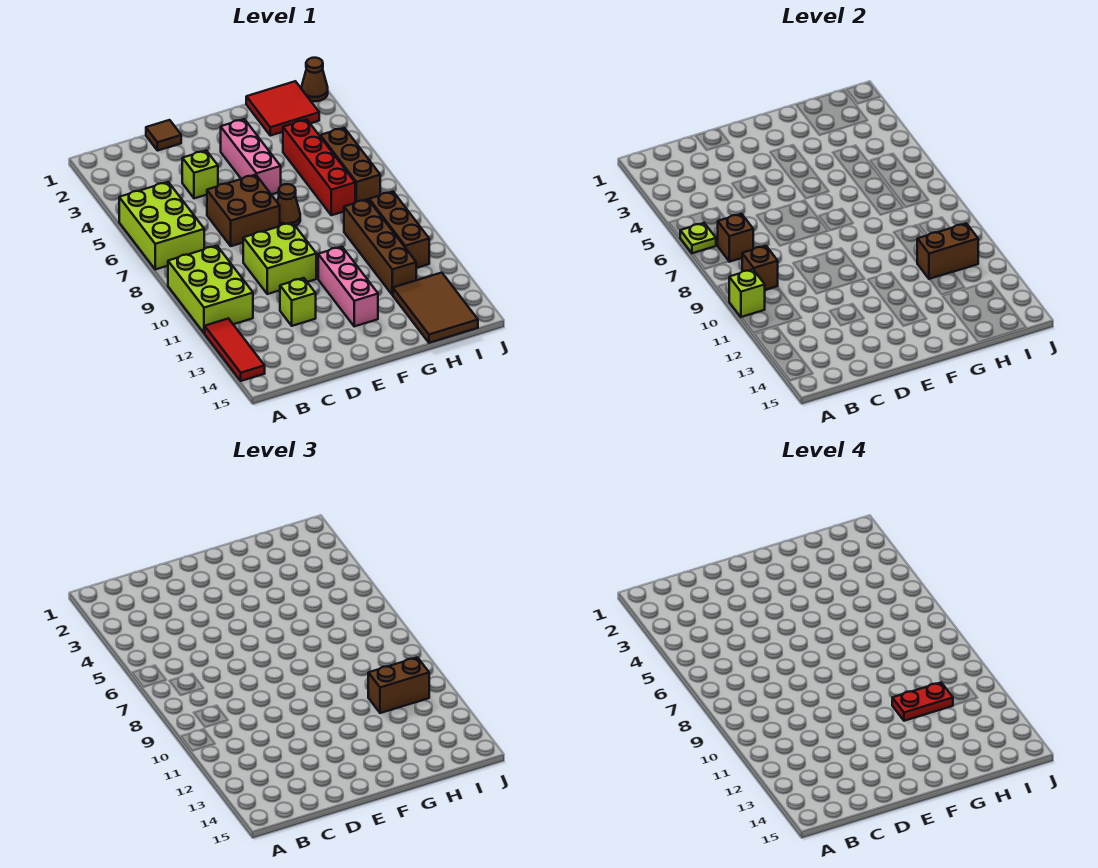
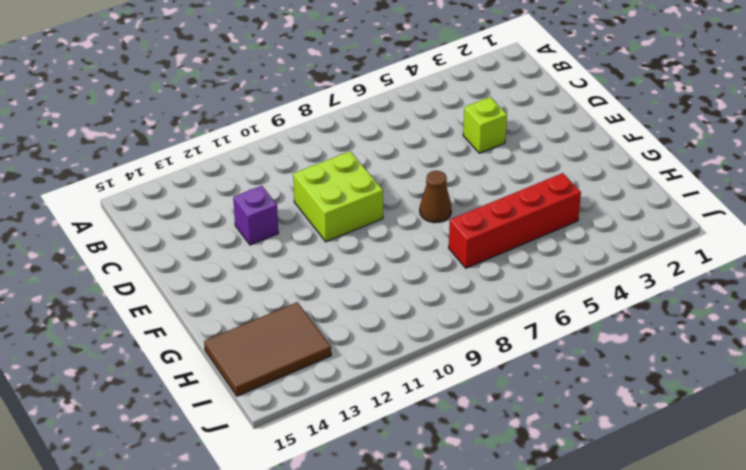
purple brick D12 level 1 -> lime brick D12 level 1
none -> lime brick A5:B7 level 1
none -> lime brick A9:B11 level 1
none -> red tile A12:A14 level 1

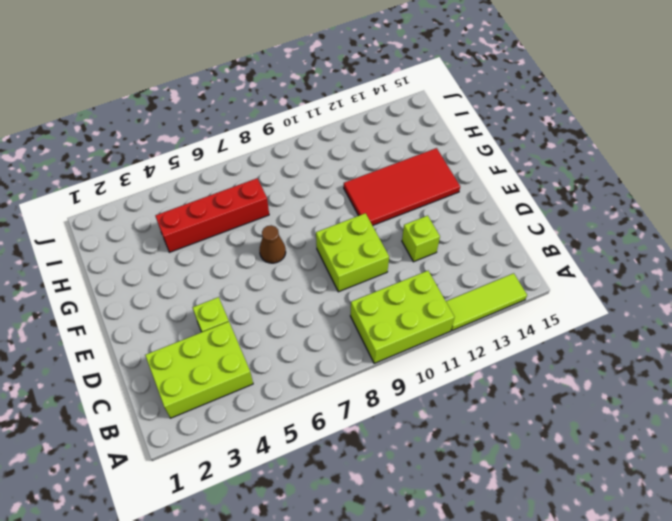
lime tile A12:A14 level 1 -> red tile A12:A14 level 1
lime brick B2:C4 level 1 -> lime brick A5:B7 level 1
red tile F11:G14 level 1 -> pink brick F11:F13 level 1
none -> brown tile D1 level 1
none -> brown brick D6:E7 level 1
none -> pink brick F3:F5 level 1

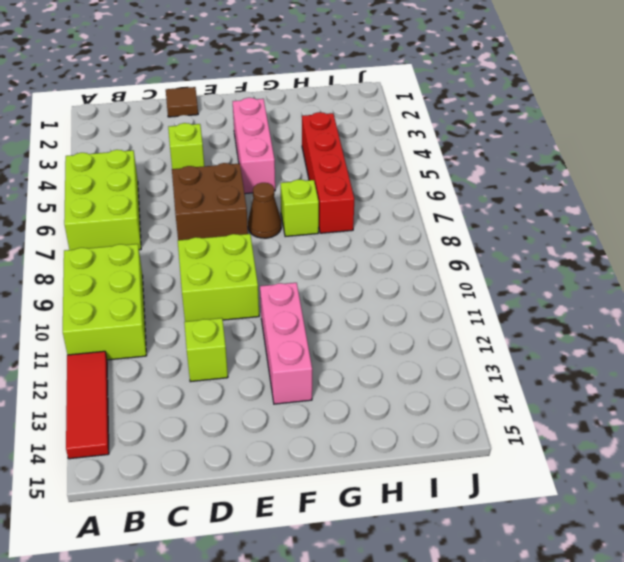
lime brick G7 level 1 -> lime brick A10 level 2
none -> red tile H1:I2 level 1
none -> brown brick H9:H12 level 1
none -> brown tile H13:I15 level 1

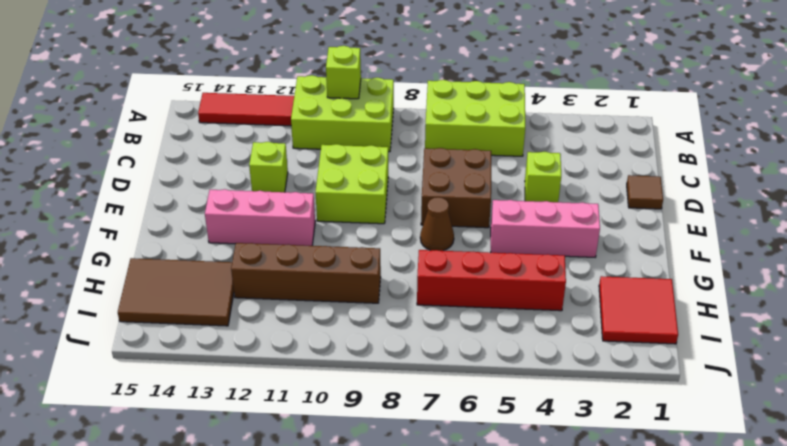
none -> brown brick I5:I7 level 1
none -> brown brick I9:I11 level 1
none -> brown cone J1 level 1

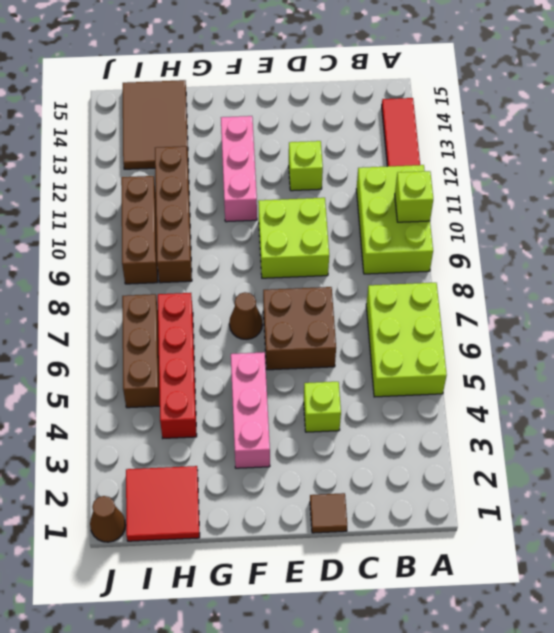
none -> lime plate A6 level 2
none -> brown brick B7 level 2
none -> brown brick B9 level 2

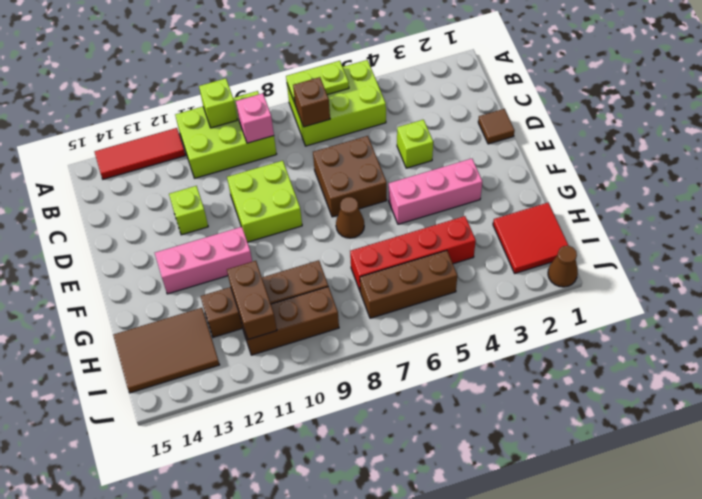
lime plate A6:A7 level 2 -> lime plate A6 level 2
pink brick B9 level 2 -> brown brick B9 level 2
none -> brown brick H11:I11 level 3
none -> red plate G11:H11 level 4

